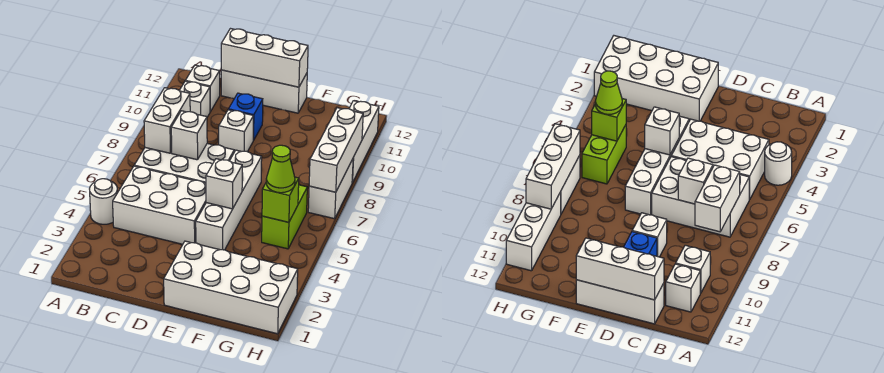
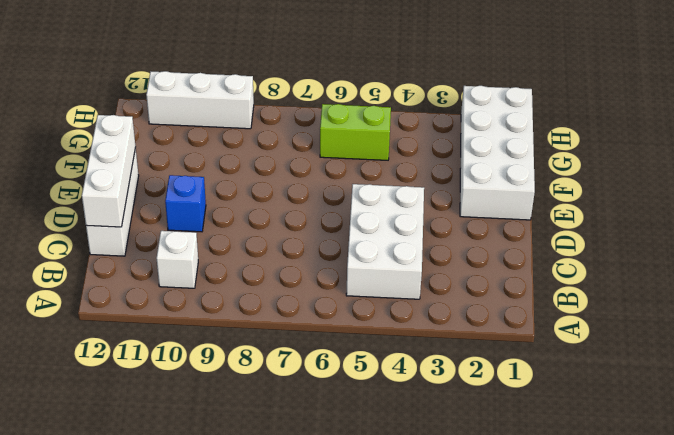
none -> white round brick A4 level 1
none -> white brick B6:D7 level 1
none -> white brick B11 level 1

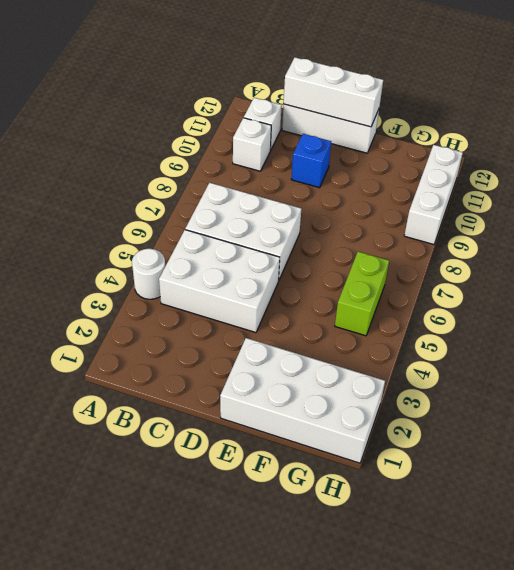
none -> white brick D9 level 1
none -> white brick E4:E7 level 1
none -> white brick H7:H8 level 1

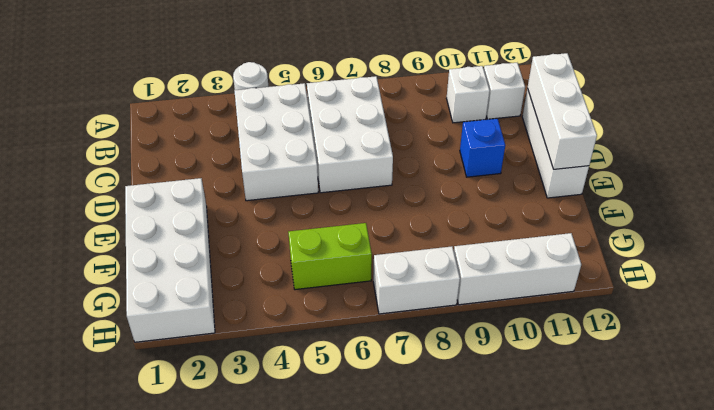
none -> white brick D9 level 1
none -> white brick E4:E7 level 1
none -> white brick B7:B8 level 2

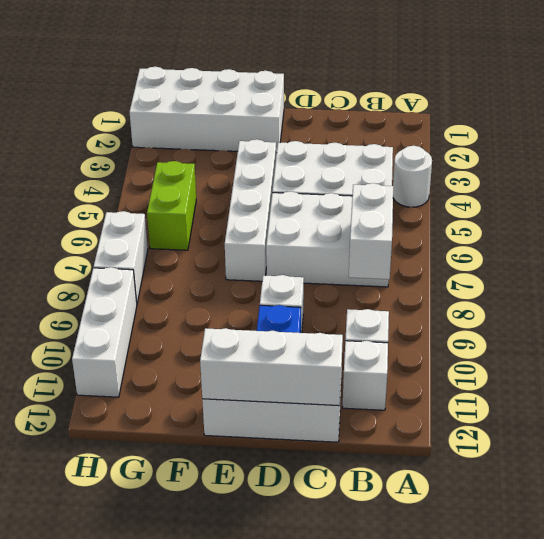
none -> white brick C7 level 2
none -> white brick E5 level 2
none -> lime brick G5 level 2

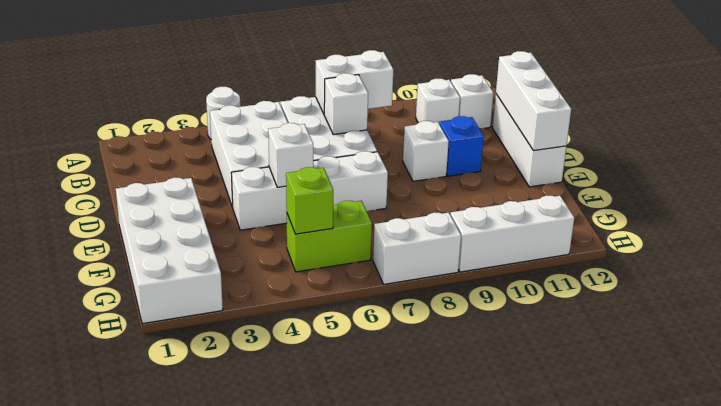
none -> white brick H7:H9 level 2
none -> lime cone G5 level 3

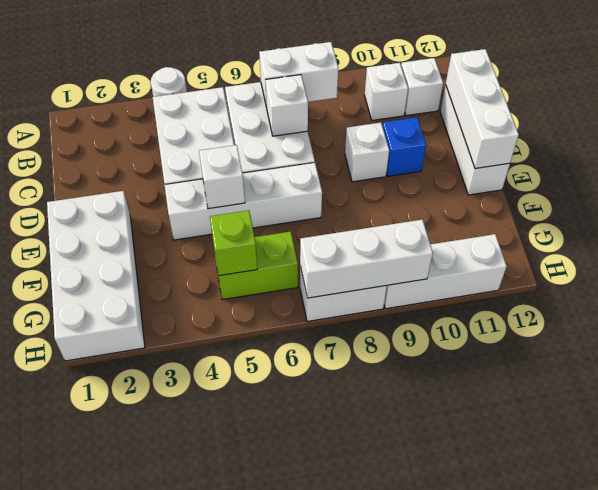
none -> lime cone G5 level 3

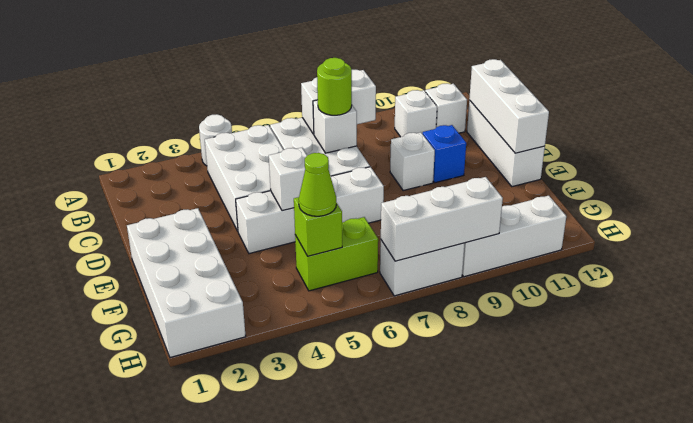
lime round brick C7 level 3 -> none

